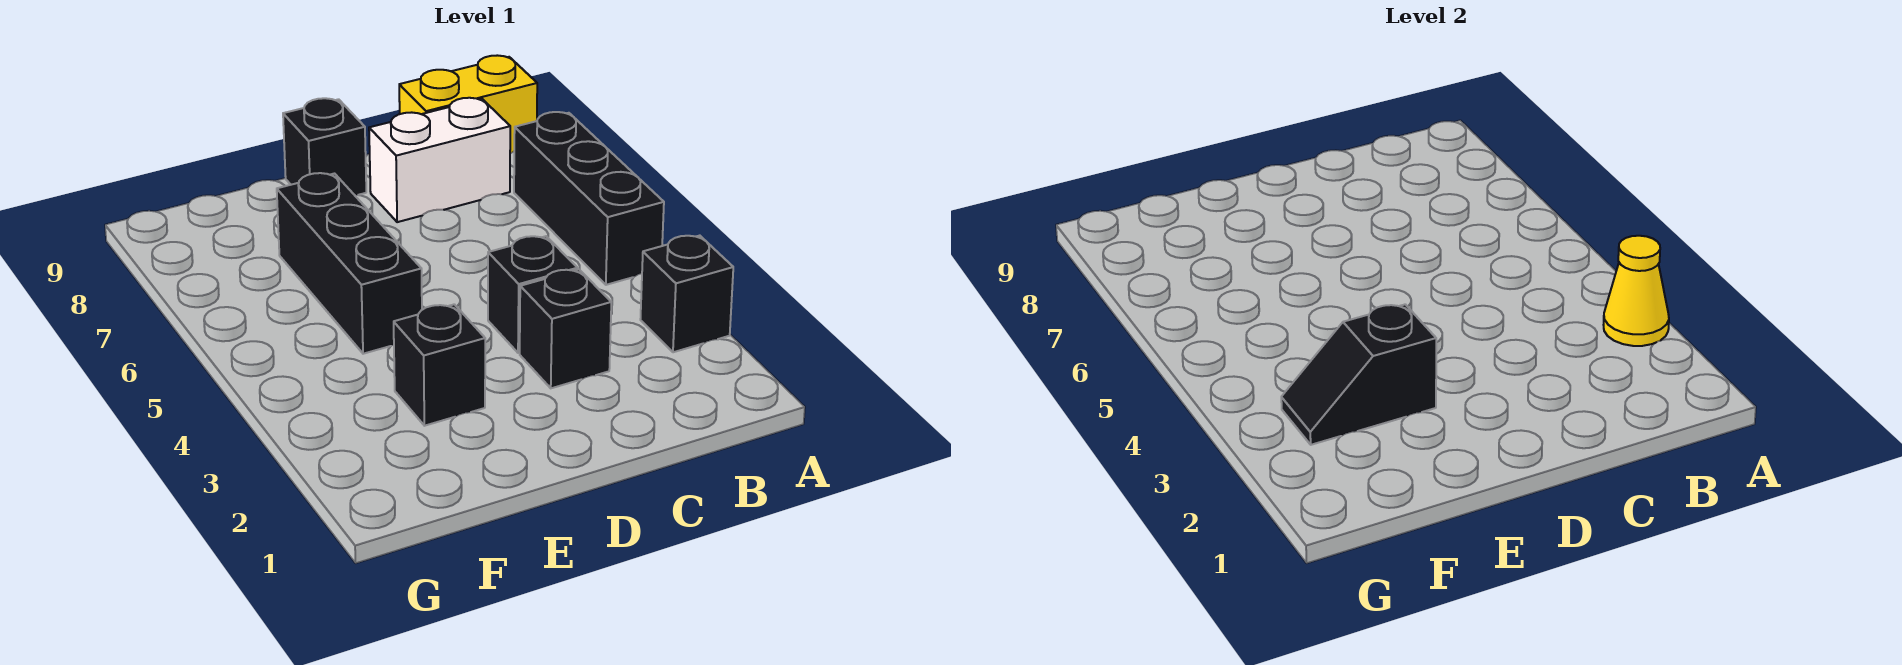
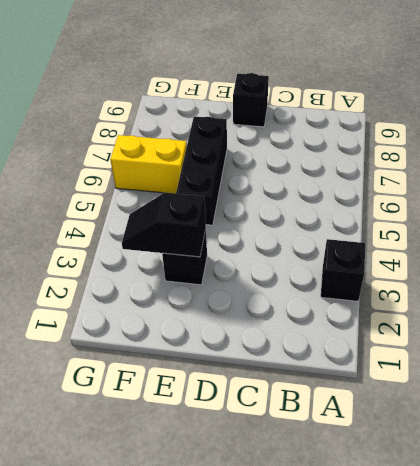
yellow brick F6:G6 level 1 -> yellow brick A9:B9 level 1
none -> black brick A5:A7 level 1
none -> white brick B8:C8 level 1

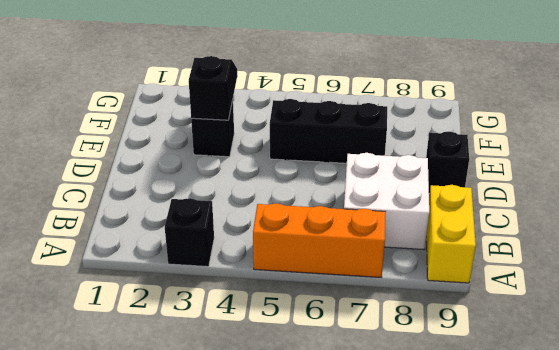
orange brick A5:A7 level 1 -> black brick A5:A7 level 1
white brick B7:C8 level 1 -> white brick B8:C8 level 1
none -> black brick C3 level 1
none -> black brick C4 level 1

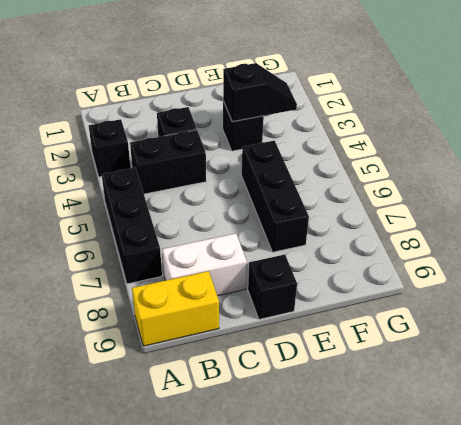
black brick B4:C4 level 1 -> black brick C4 level 1
none -> yellow cone A3 level 2

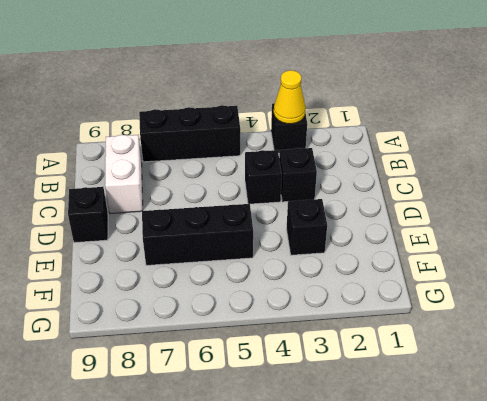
none -> yellow brick A9:B9 level 1
none -> black slope E3:F3 level 2 top E

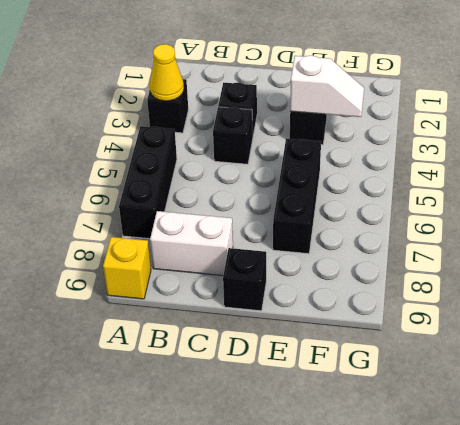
yellow brick A9 level 1 -> yellow brick A9:B9 level 1
white slope E3:F3 level 2 top E -> black slope E3:F3 level 2 top E

